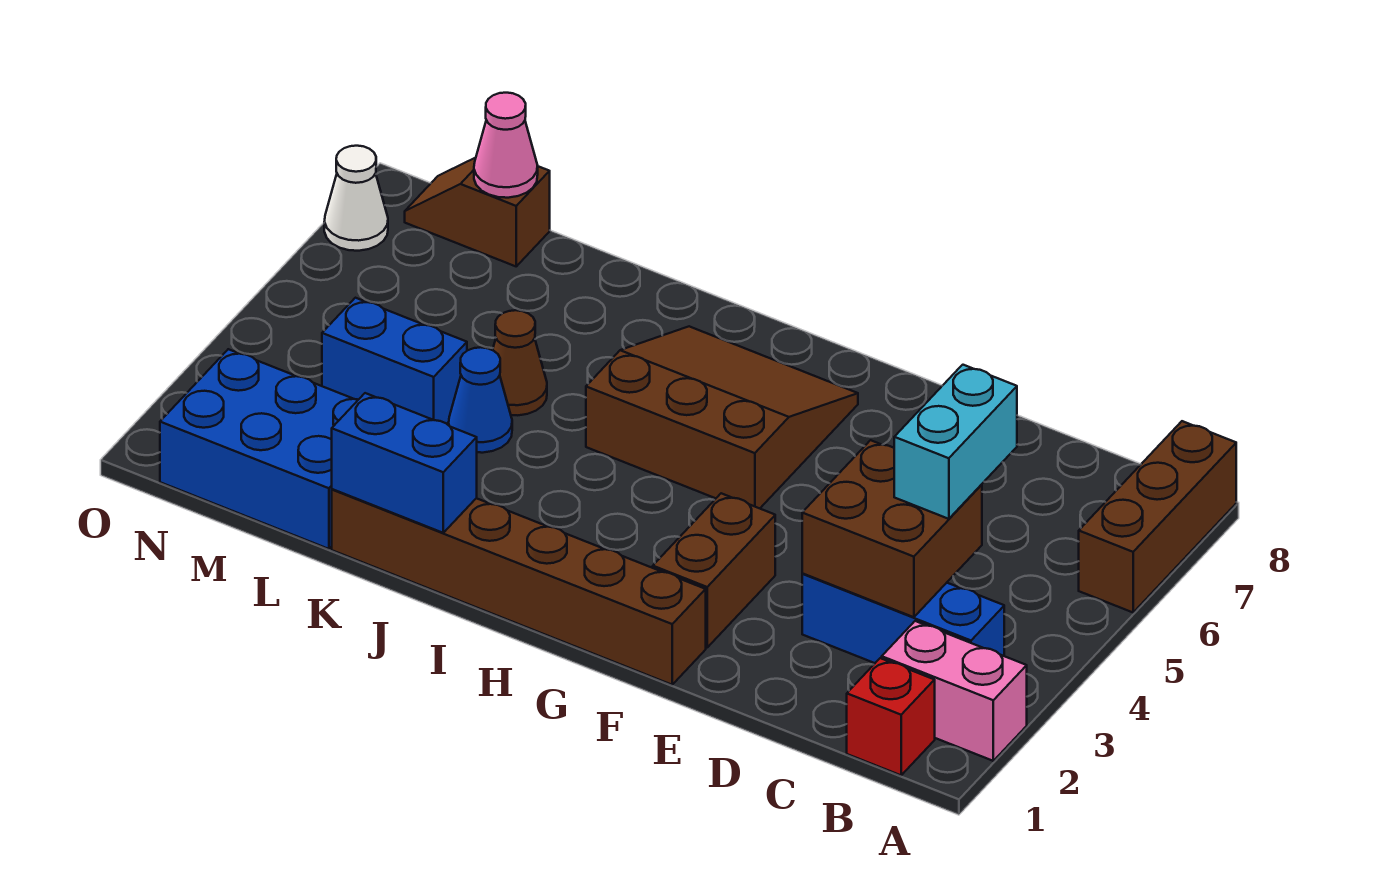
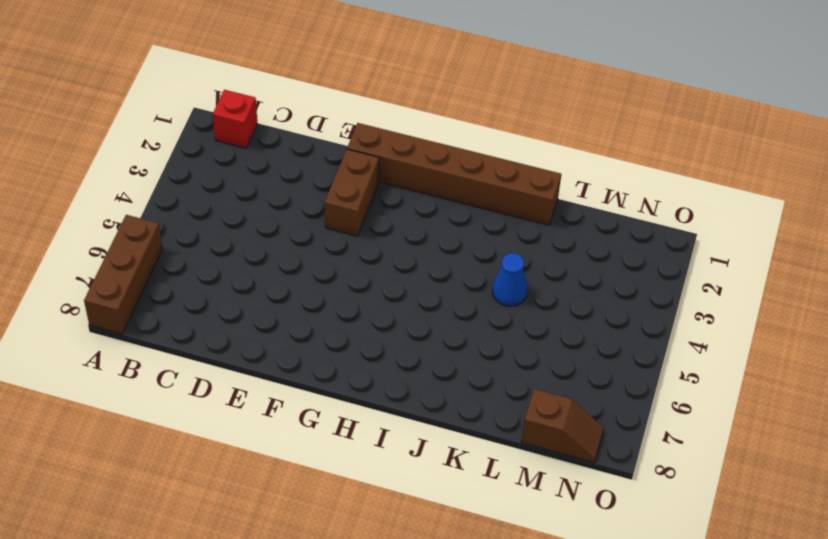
none -> pink brick A2:B2 level 1
none -> blue brick B3:D3 level 1
none -> brown slope G5:I7 level 1 top 5

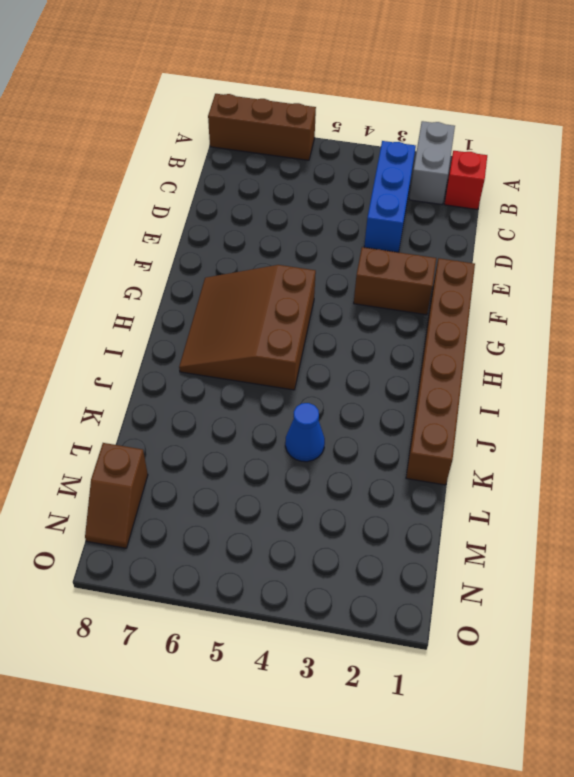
grey brick A2:B2 level 1 -> pink brick A2:B2 level 1
none -> brown cone K5 level 1
none -> blue brick L1:N2 level 1
none -> blue brick L4:M4 level 1

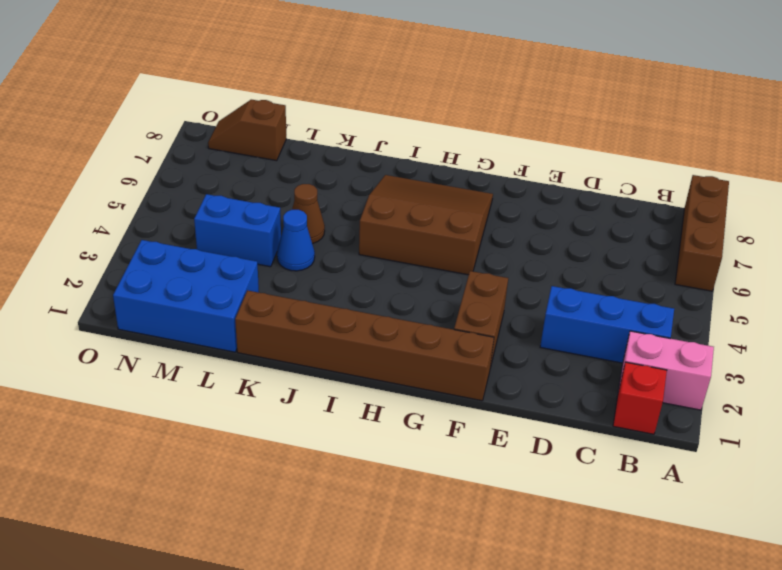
none -> white cone O7 level 1
none -> brown brick C3:D4 level 2
none -> blue brick J1:K1 level 2

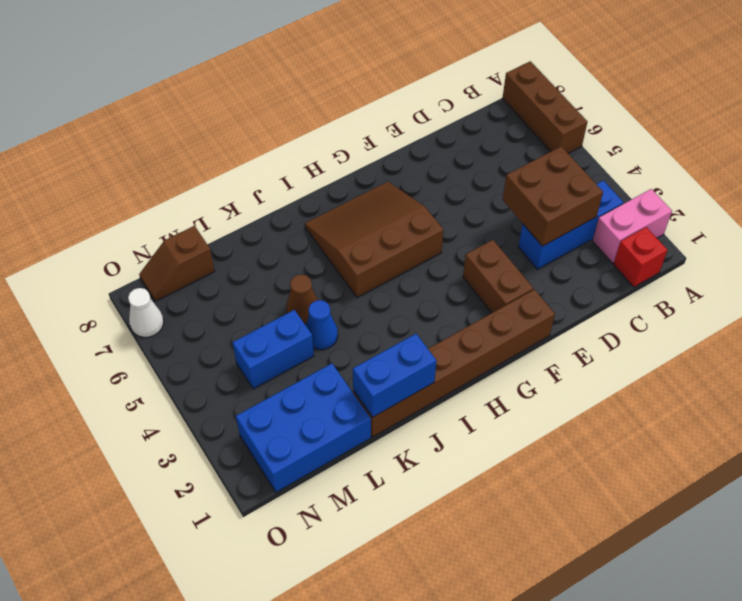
none -> pink cone M8 level 2
none -> cyan brick C4:C5 level 3

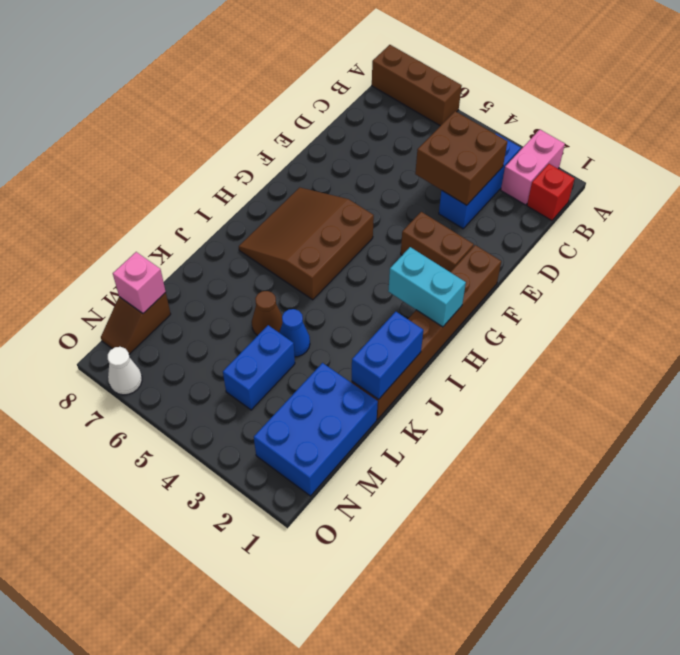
cyan brick H1:H2 level 2 -> cyan brick C4:C5 level 3
pink brick M8 level 2 -> pink cone M8 level 2

